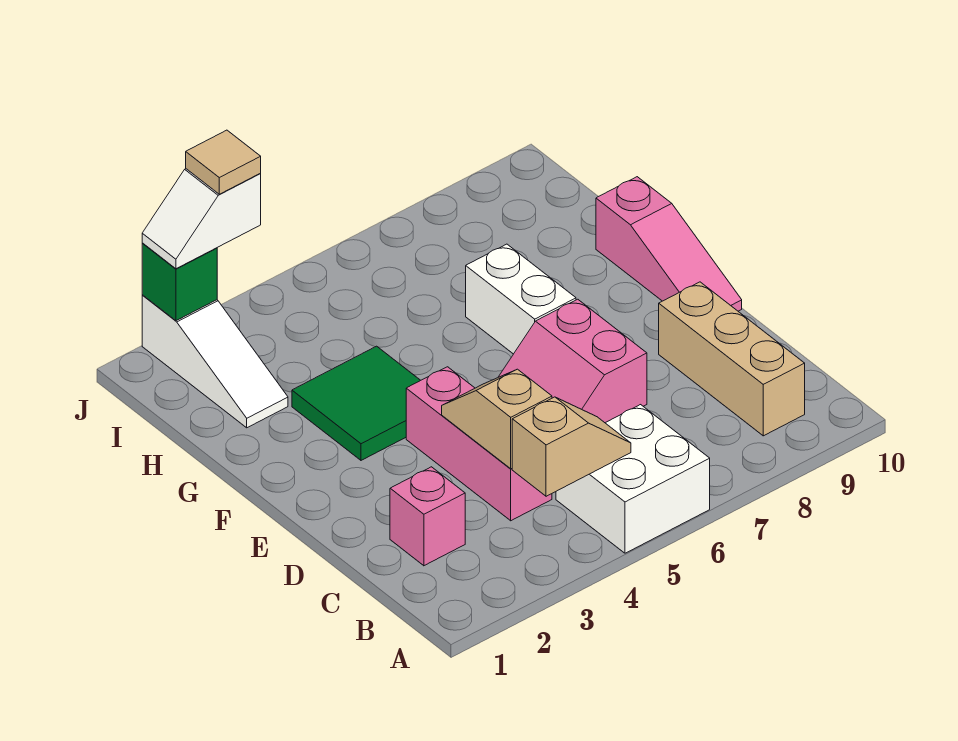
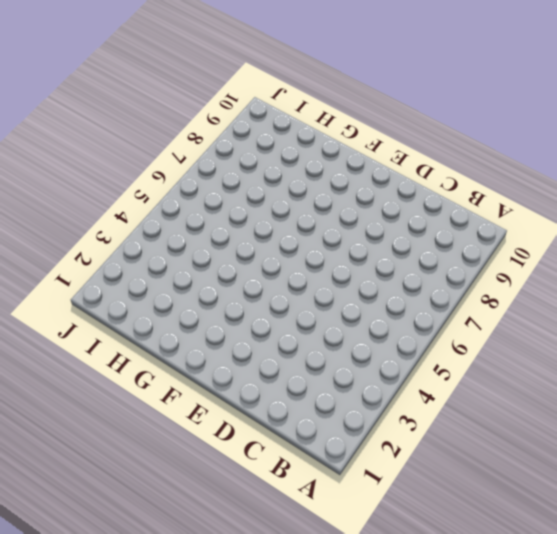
none -> white brick A5:B6 level 1
none -> tan brick B9:D9 level 1
none -> pink brick C2 level 1

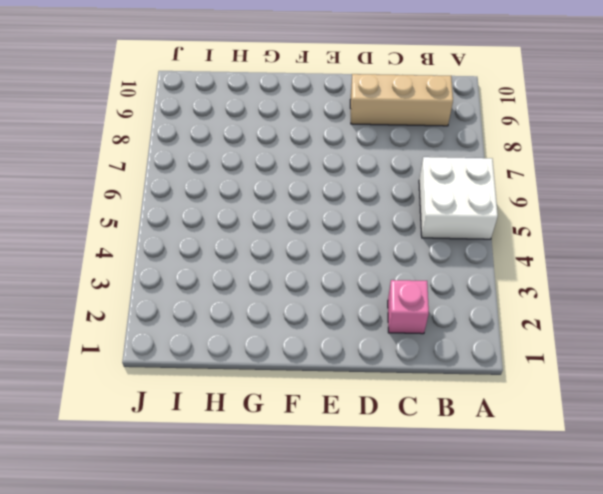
none -> pink brick C4:E4 level 1
none -> pink slope D6:E7 level 1 top 7
none -> pink slope E10:G10 level 1 top G

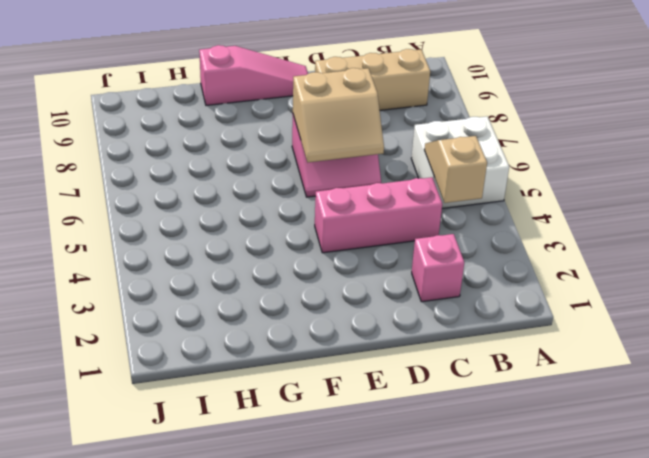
tan slope D6:E7 level 2 top 7 -> none
none -> green tile F3:G4 level 1
none -> white brick F7:G7 level 1
none -> white slope H2:J2 level 1 top J

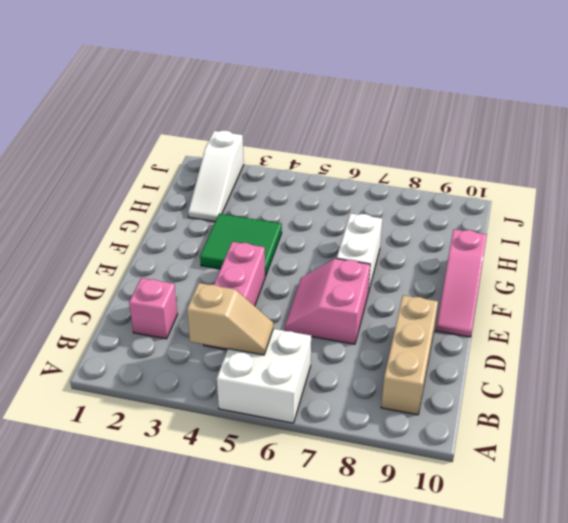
none -> tan slope C4:D4 level 2 top C
none -> green brick J2 level 2
none -> white slope J2:J3 level 3 top 3

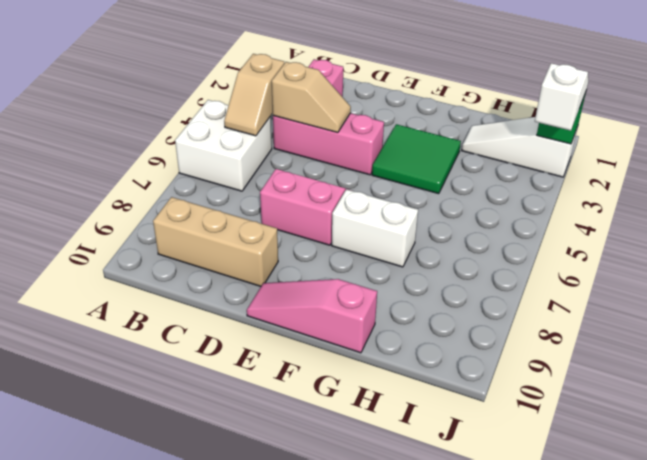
none -> tan tile J3 level 4

